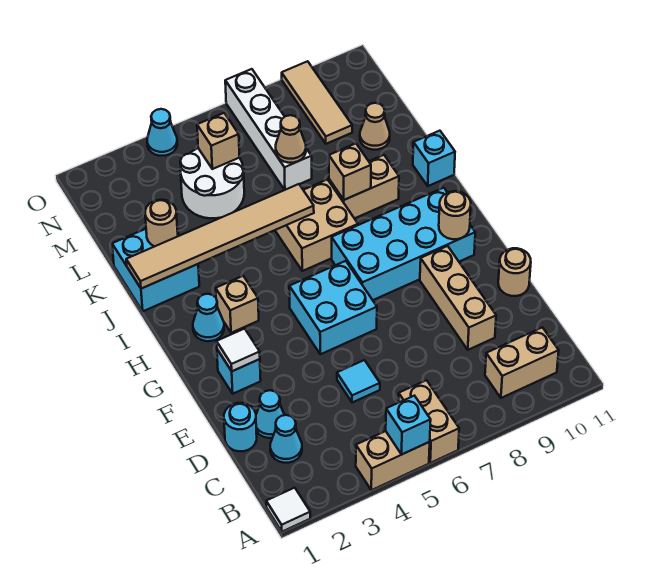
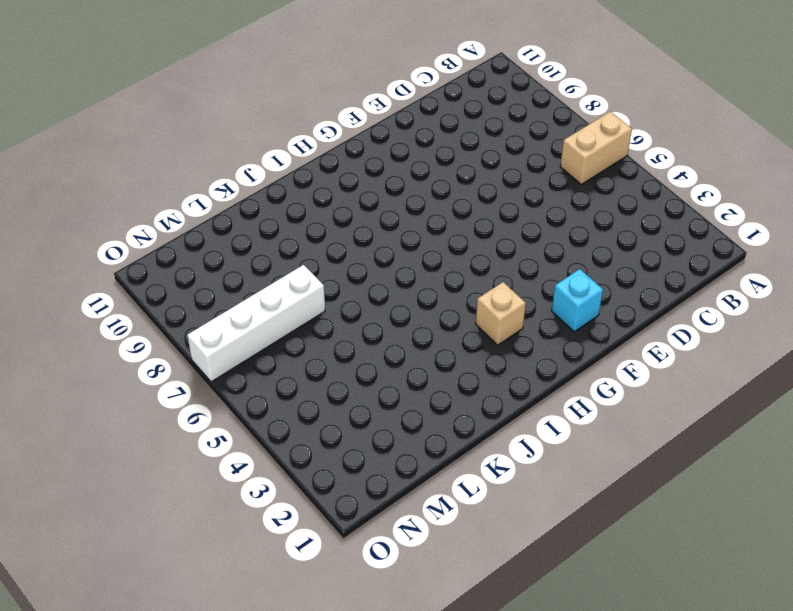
none -> white tile A1 level 1
none -> tan brick A4:A5 level 1
none -> tan brick B9:B10 level 1
none -> cyan cone C2 level 1

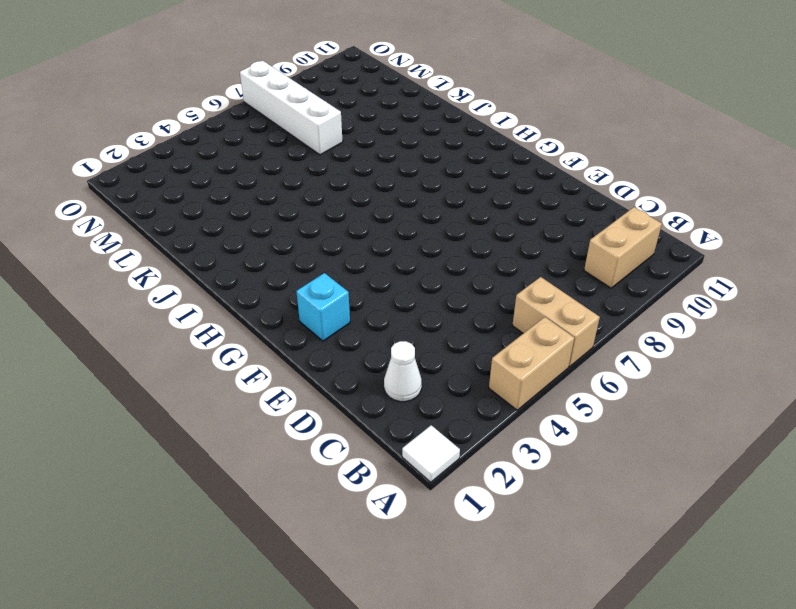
white cone C2 level 1 -> cyan cone C2 level 1
none -> cyan round brick D1 level 1
none -> cyan cone D2 level 1
none -> cyan tile D5 level 1
none -> tan brick D9:F9 level 1

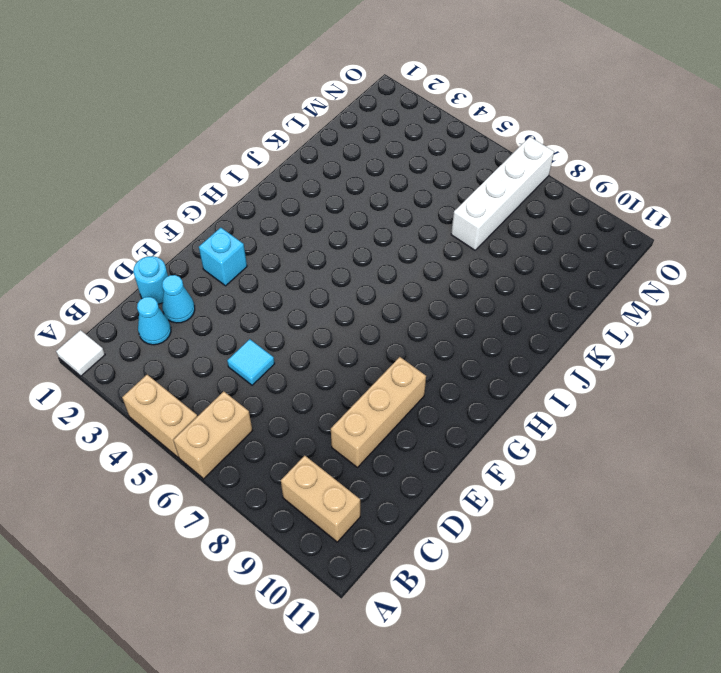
none -> tan round brick E11 level 1
none -> cyan brick F5:G6 level 1
none -> cyan brick G7:H10 level 1
none -> cyan cone H2 level 1

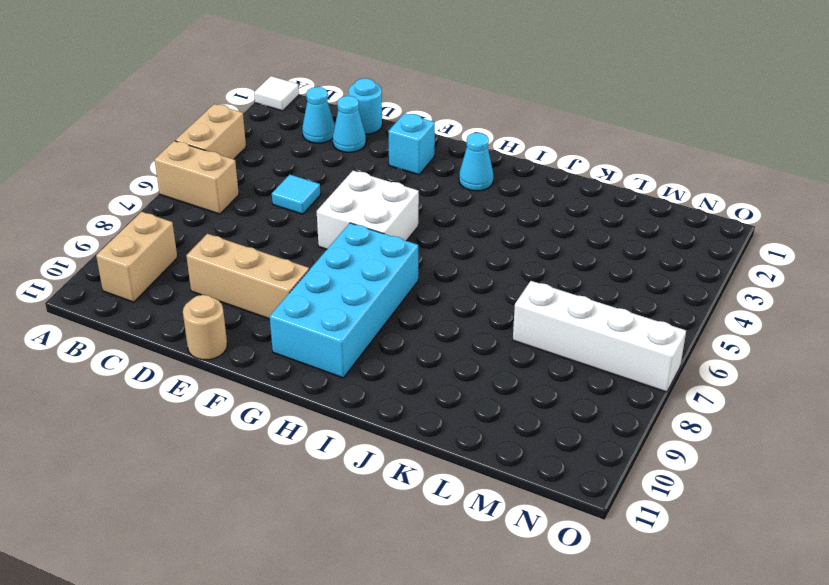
white brick F5:G6 level 1 -> cyan brick F5:G6 level 1
none -> tan brick H3 level 1
none -> tan brick I6:J7 level 1
none -> cyan brick J1:K2 level 1
none -> tan brick J8:J9 level 1

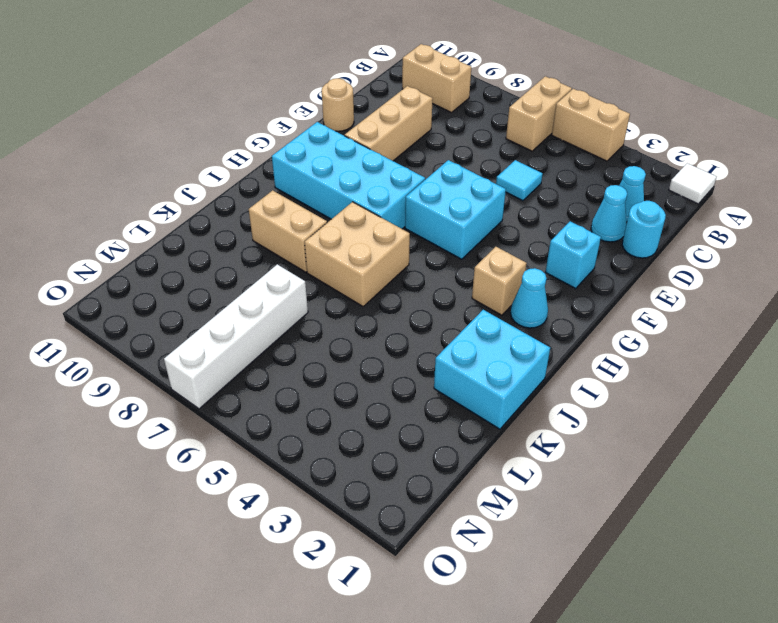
none -> cyan brick J11 level 1
none -> white round brick L4:M5 level 1
none -> tan cone L10 level 1
none -> tan tile M9:O9 level 1

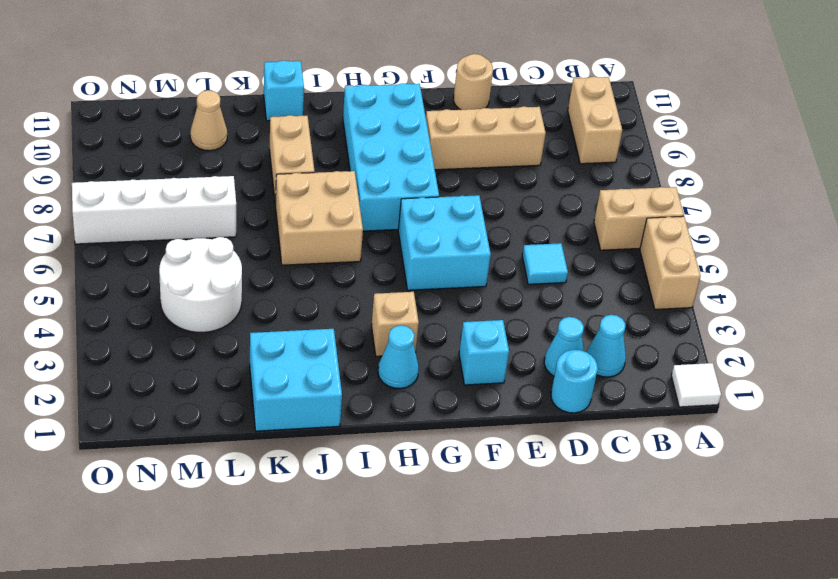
none -> tan tile M9:O9 level 1
none -> cyan cone O4 level 1
none -> cyan brick A5 level 2
none -> white tile F2 level 2

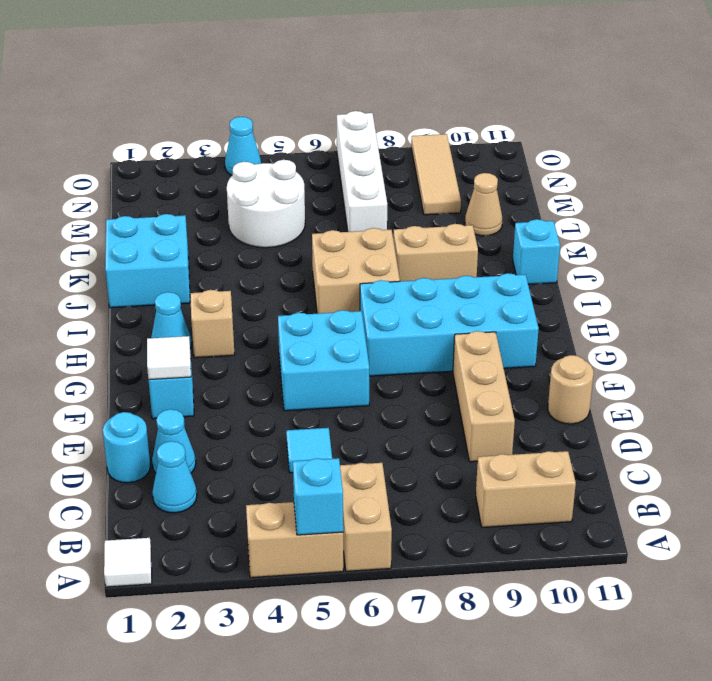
none -> tan round brick G10 level 2
none -> tan tile J1:J6 level 2
none -> tan brick J8 level 2
none -> tan round brick K2 level 2

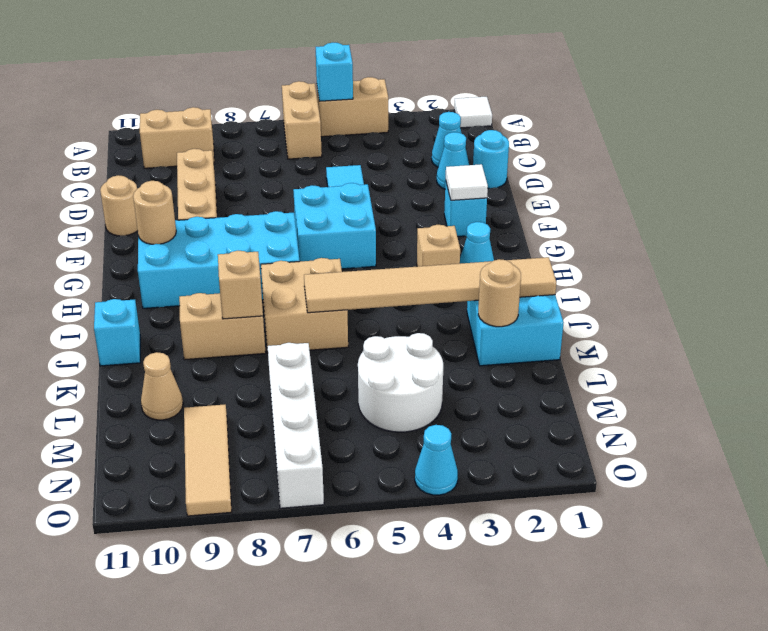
none -> tan cone L7 level 2
none -> tan brick M5 level 2

